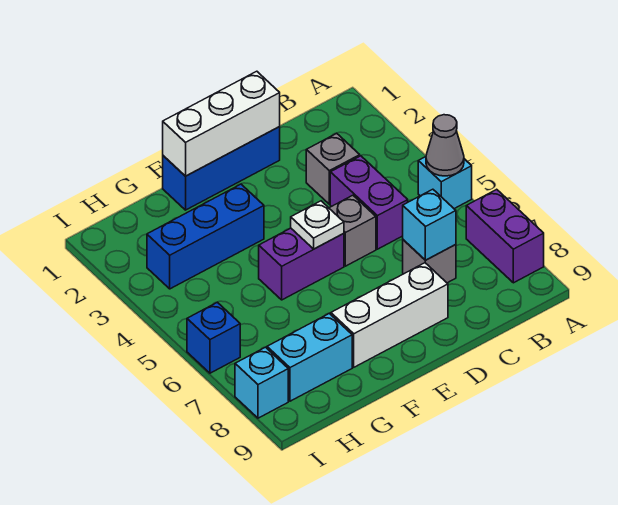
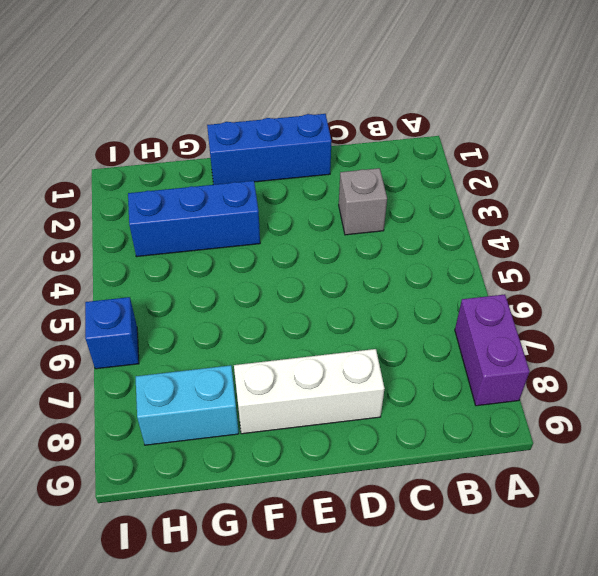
none -> cyan brick A5 level 1
none -> purple brick C4:C5 level 1
none -> grey brick C7 level 1

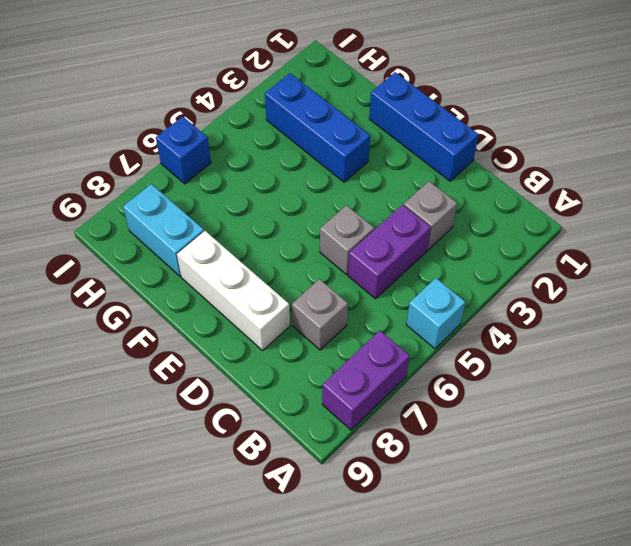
none -> purple brick E5:F5 level 1
none -> cyan brick I8 level 1
none -> grey cone A5 level 2

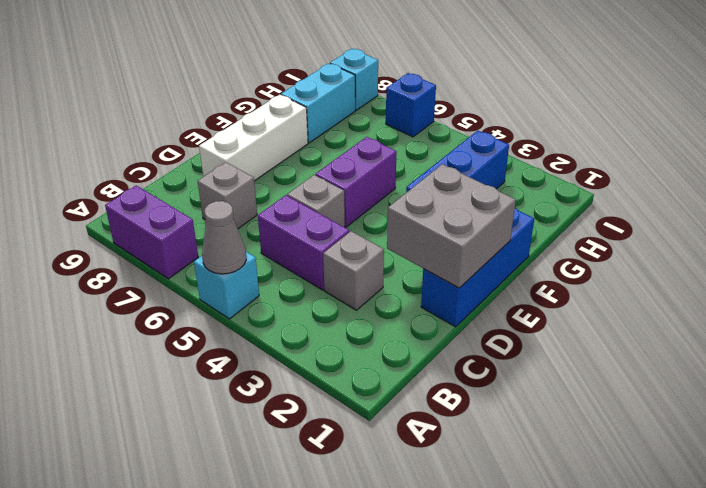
grey brick D1:E2 level 2 -> white brick D1:F1 level 2
none -> cyan brick C7 level 2
none -> white plate E5 level 2

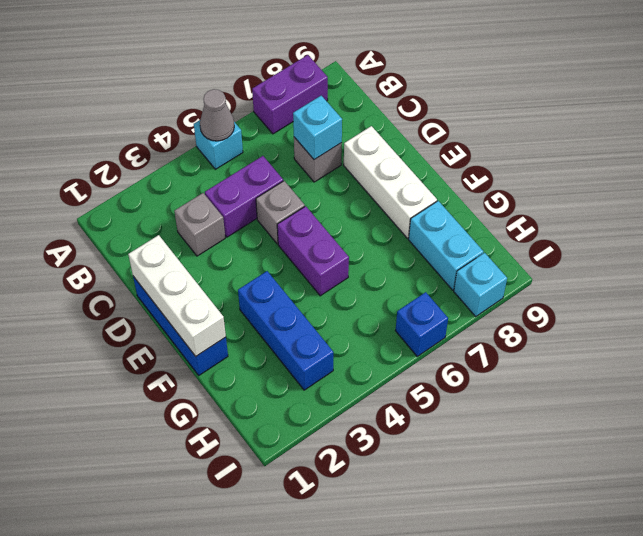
none -> white plate E5 level 2

